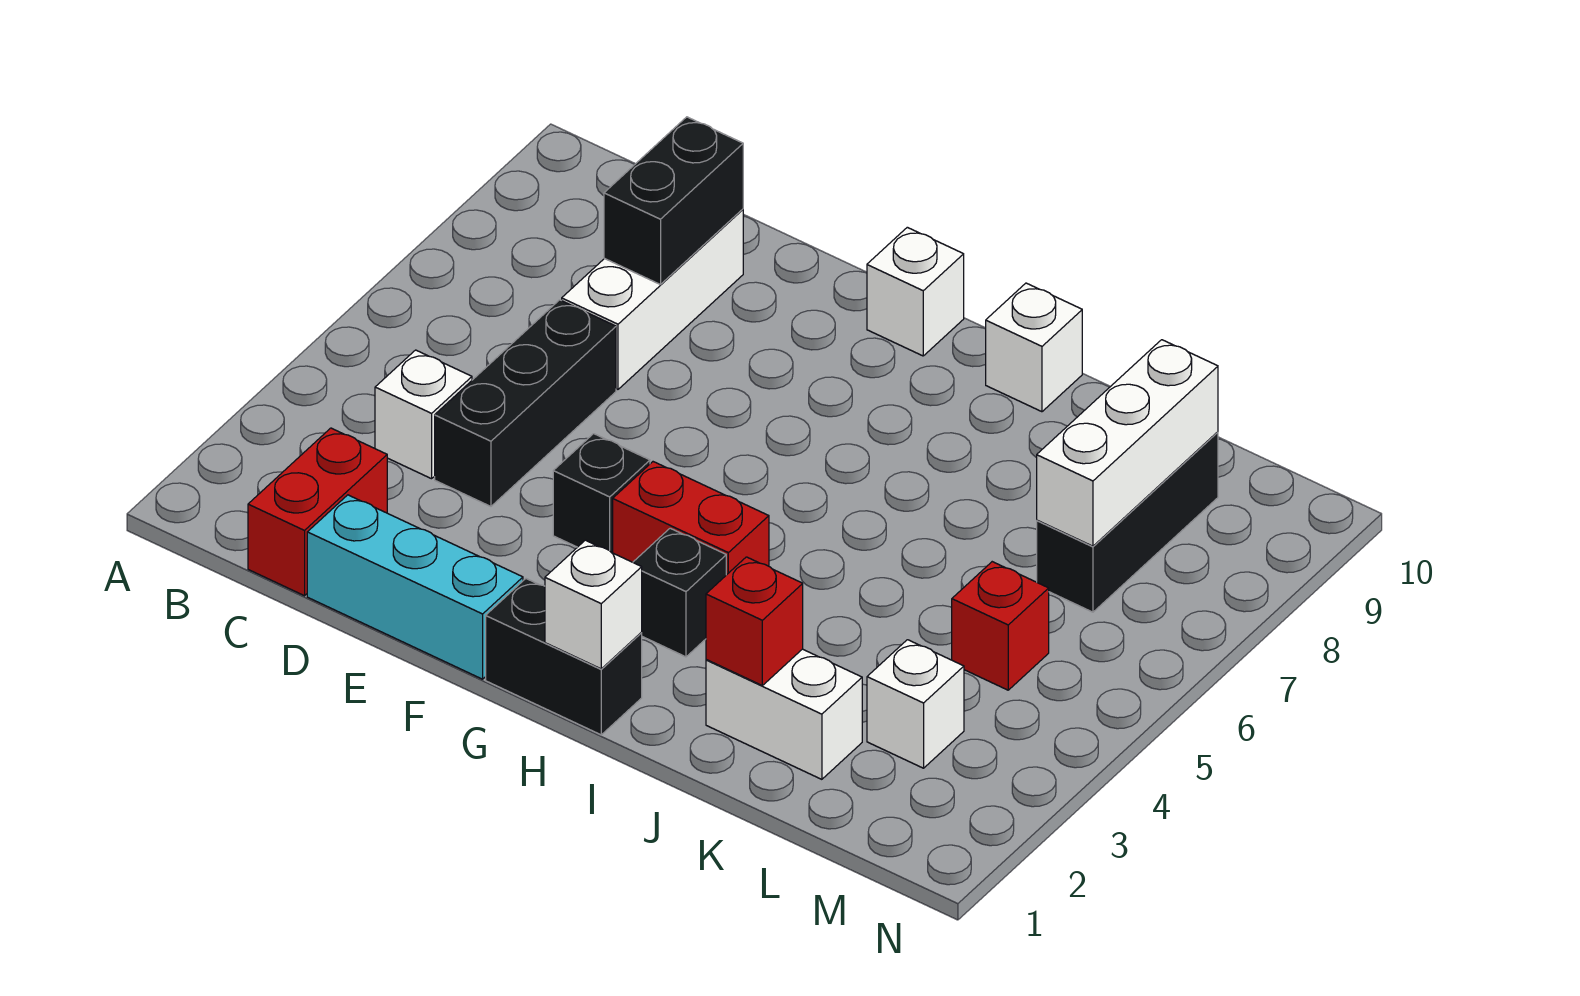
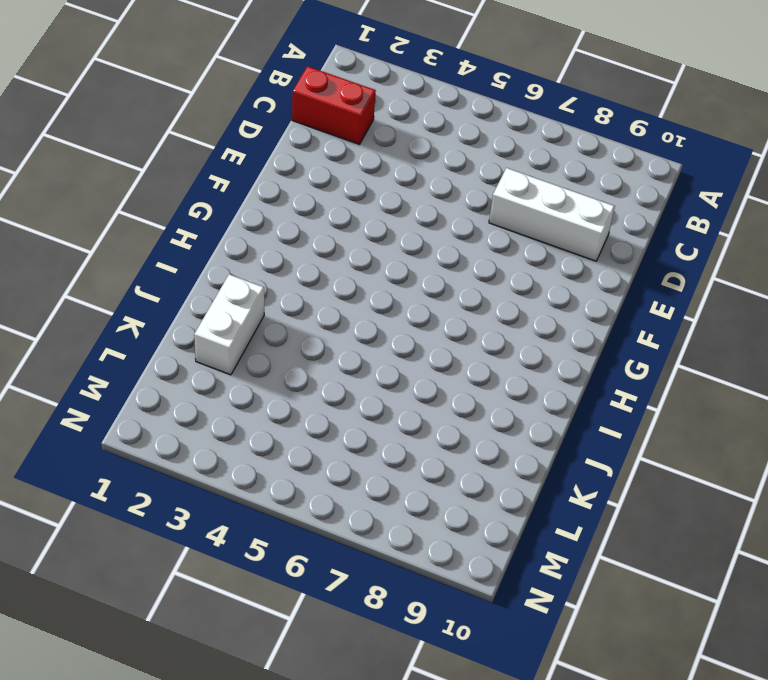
none -> white brick C4 level 1
none -> cyan brick D1:F1 level 1
none -> black brick D4:D6 level 1

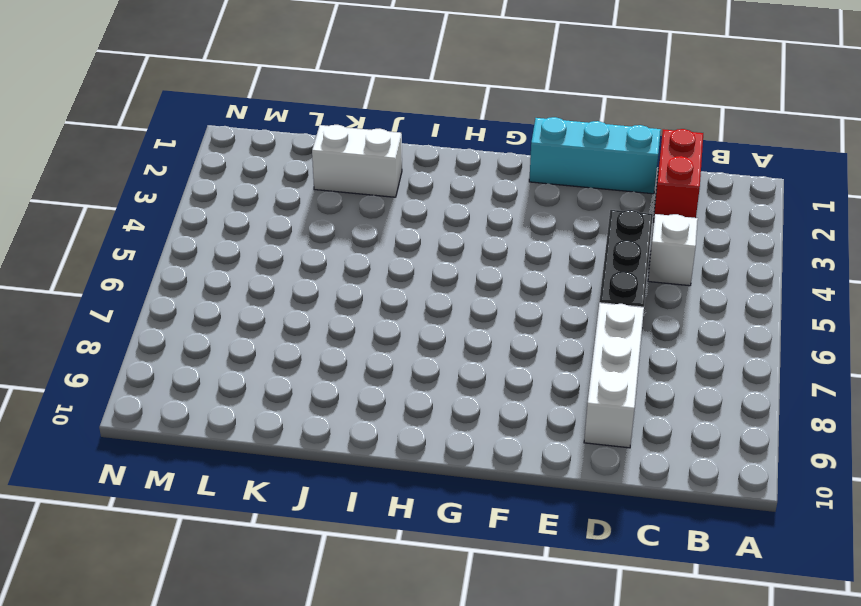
none -> black brick F4 level 1
none -> black brick G1:H1 level 1
none -> red brick G4:H4 level 1

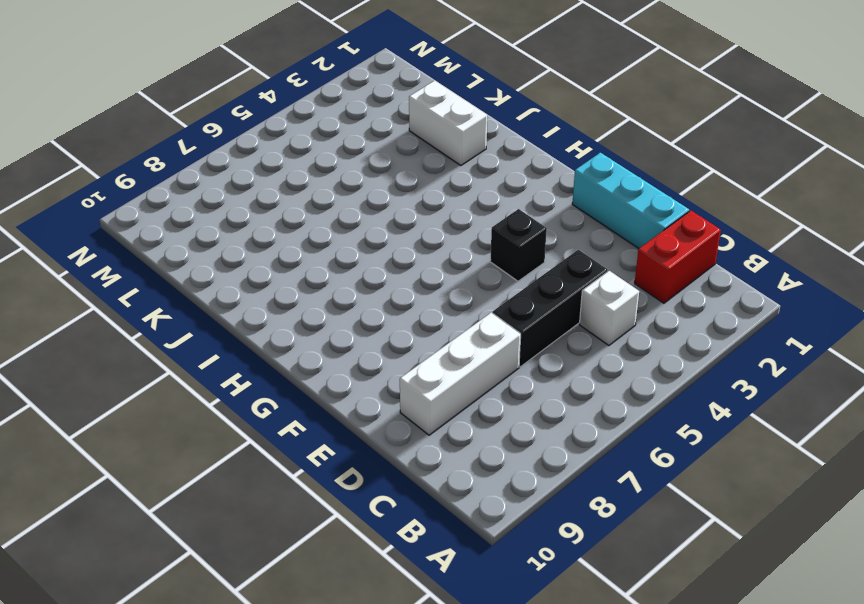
none -> black brick G1:H1 level 1
none -> red brick G4:H4 level 1
none -> white brick G10 level 1

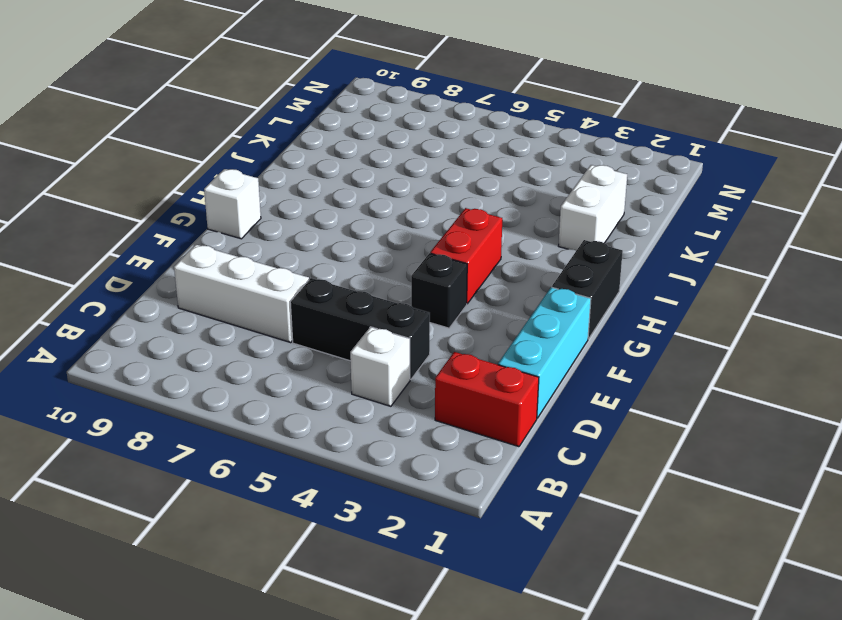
none -> black brick H3 level 1
none -> white brick I10 level 1
none -> white brick L3 level 1

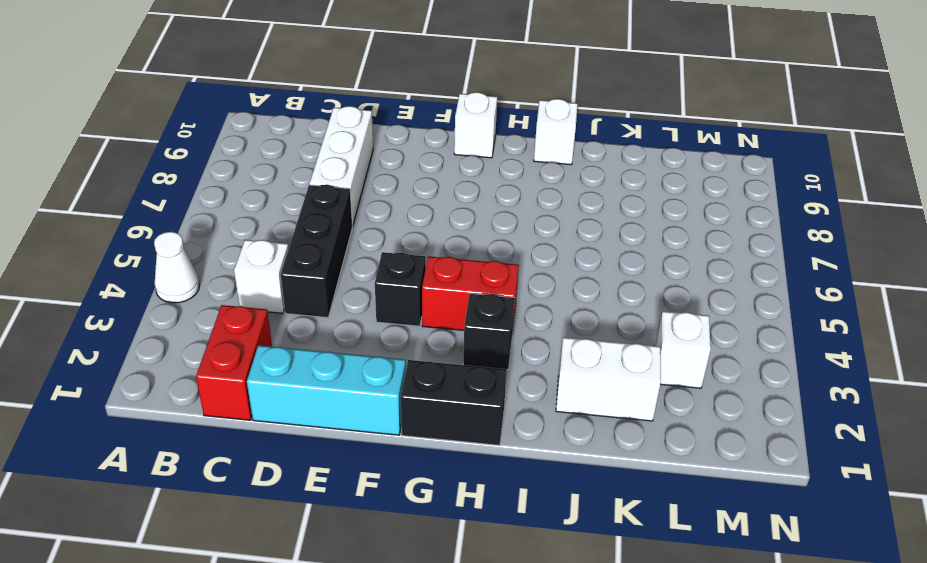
white cone A4 level 1 -> none
none -> red brick L5 level 1
none -> black brick L7:L9 level 1
none -> black brick D8:D9 level 2

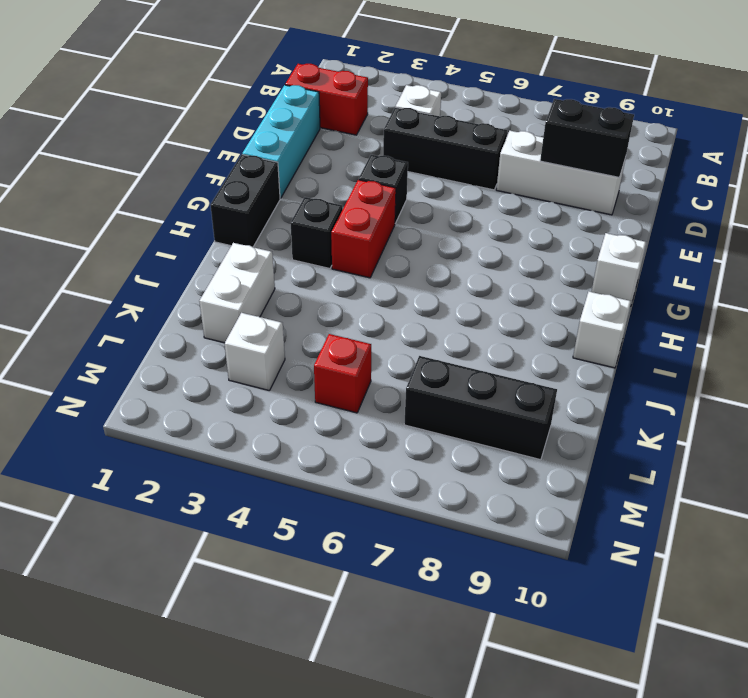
none -> white brick H1 level 2
none -> red brick J2 level 2
none -> white brick L7:L9 level 2

